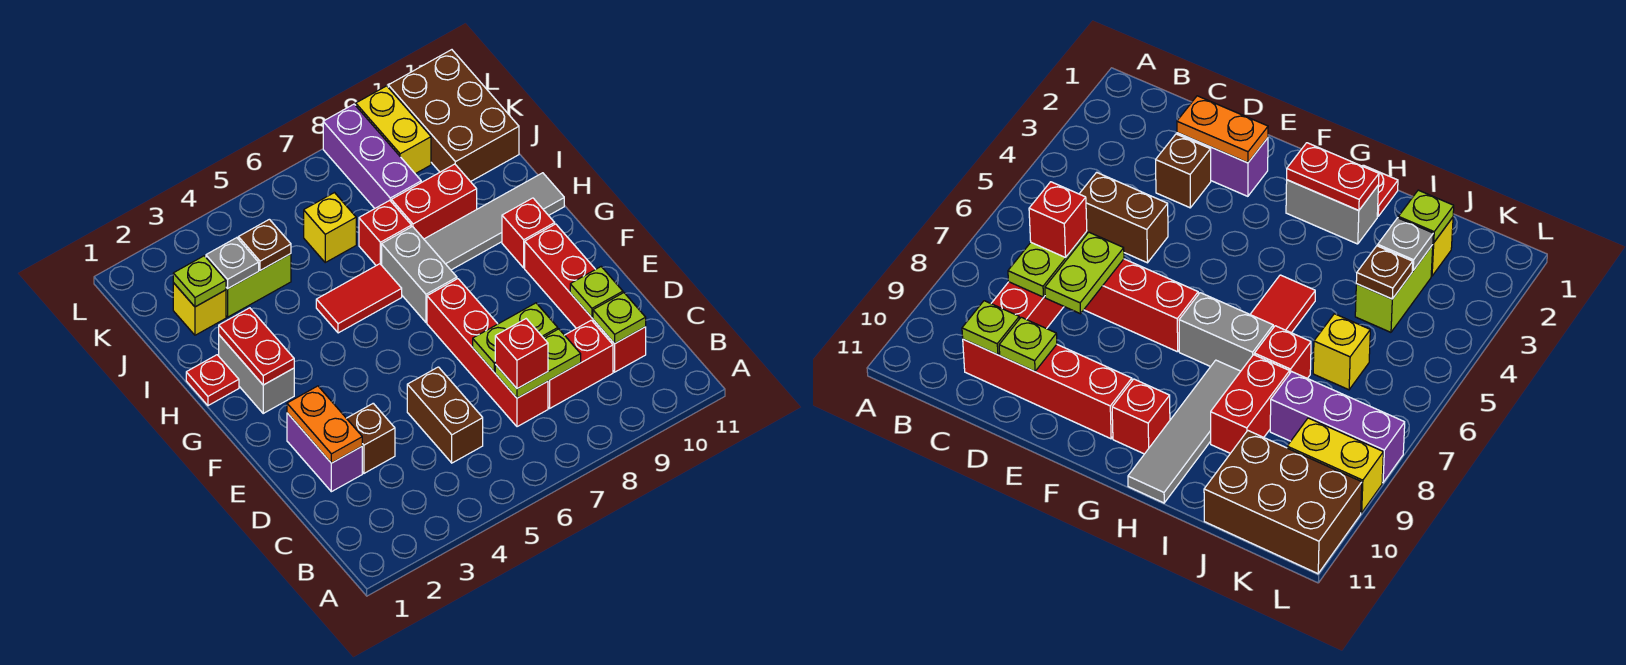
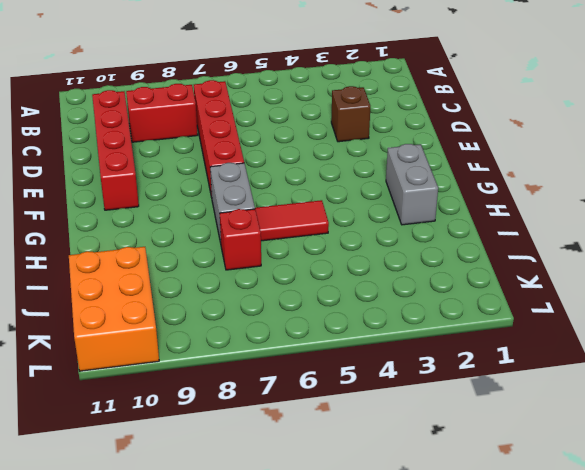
orange brick J10:L11 level 1 -> brown brick J10:L11 level 1
none -> brown brick C5:D5 level 1
none -> purple brick D2:E2 level 1
none -> red brick G10 level 1
none -> red plate H1 level 1

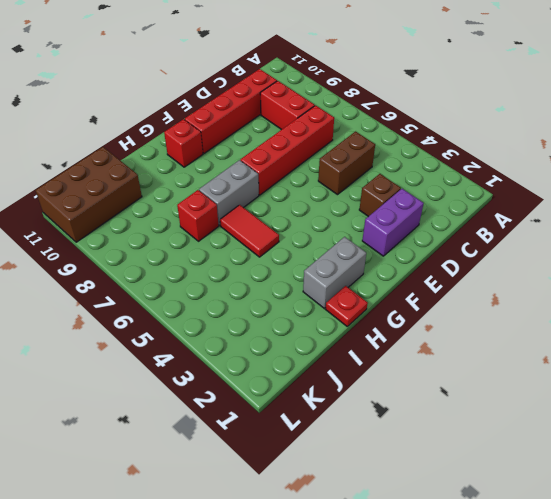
none -> grey tile H8:H11 level 1
none -> red brick I8:I9 level 1
none -> yellow brick J2 level 1
none -> lime brick J3:J4 level 1

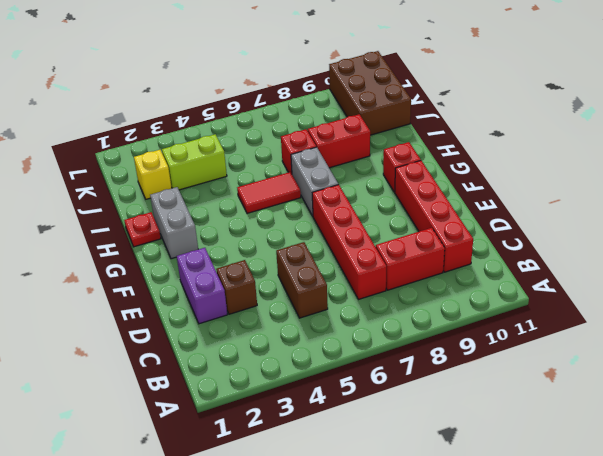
none -> grey tile H8:H11 level 1
none -> yellow brick J6 level 1
none -> purple brick J8:L8 level 1
none -> yellow brick K9:L9 level 1

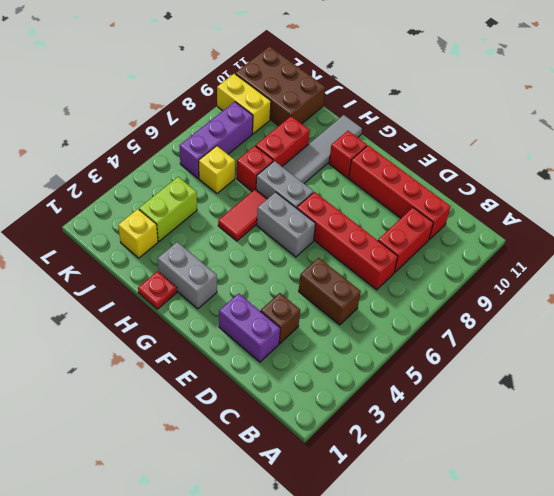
grey brick F6:G6 level 1 -> none
purple brick K6:K8 level 1 -> purple brick J8:L8 level 1
none -> lime plate C7:C8 level 2
none -> lime plate C10 level 2
none -> orange plate D2:E2 level 2
none -> lime plate D7:D8 level 2

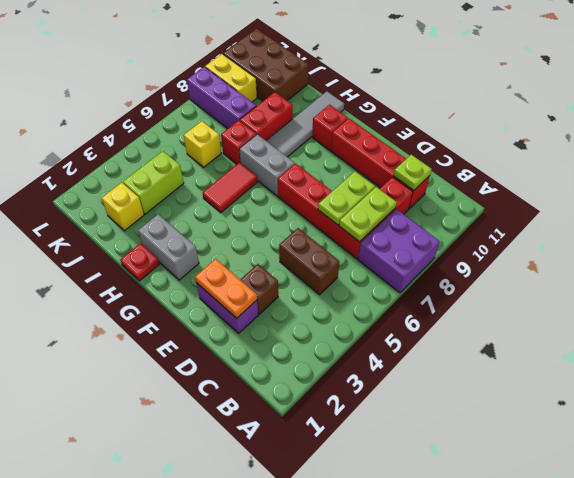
purple brick A7:B8 level 1 -> none
none -> lime plate D10 level 2
none -> red plate G2:H2 level 2
none -> lime plate J2 level 2
none -> grey plate J3 level 2

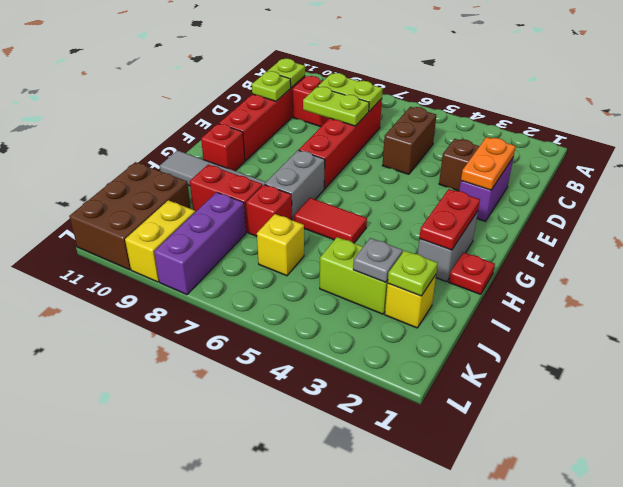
none -> brown plate J4 level 2
none -> red brick C7 level 3

